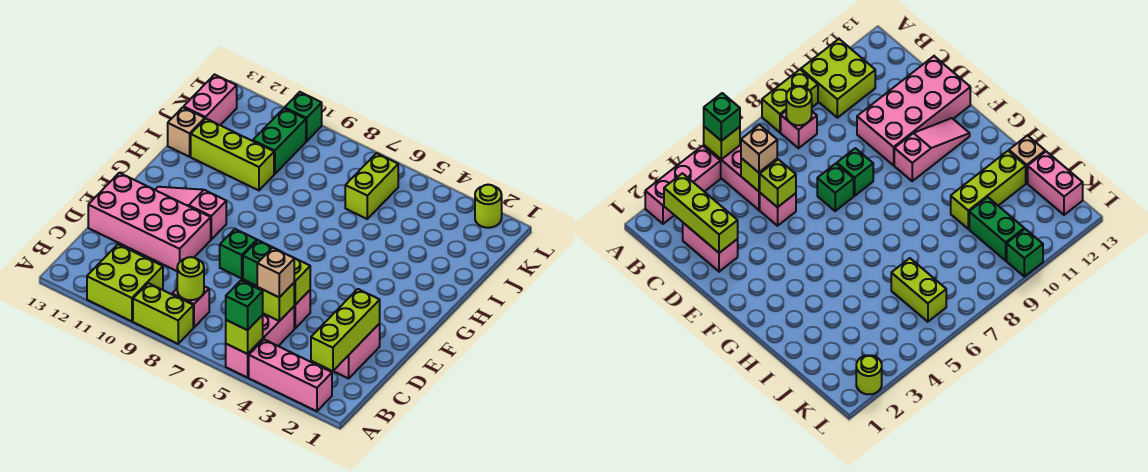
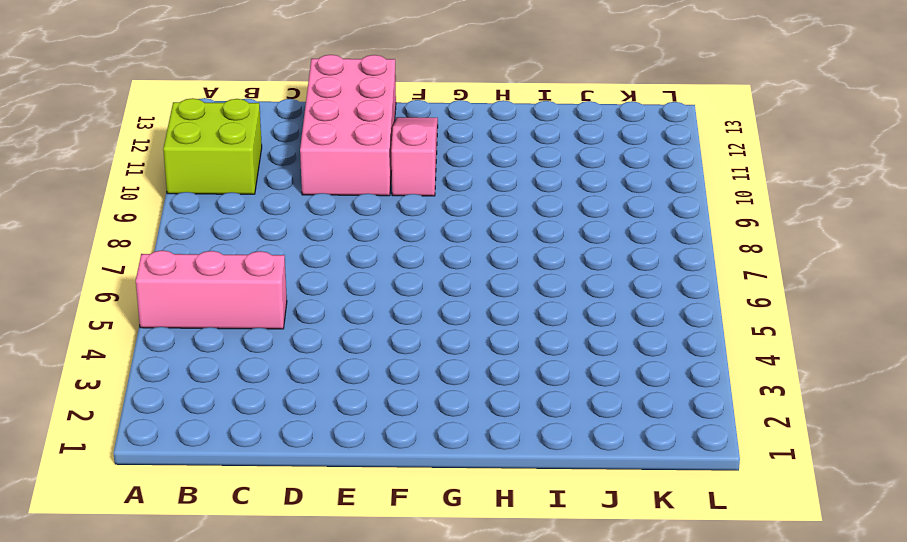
none -> pink brick A2:A4 level 1
none -> lime brick A8:A9 level 1
none -> pink brick B8 level 1

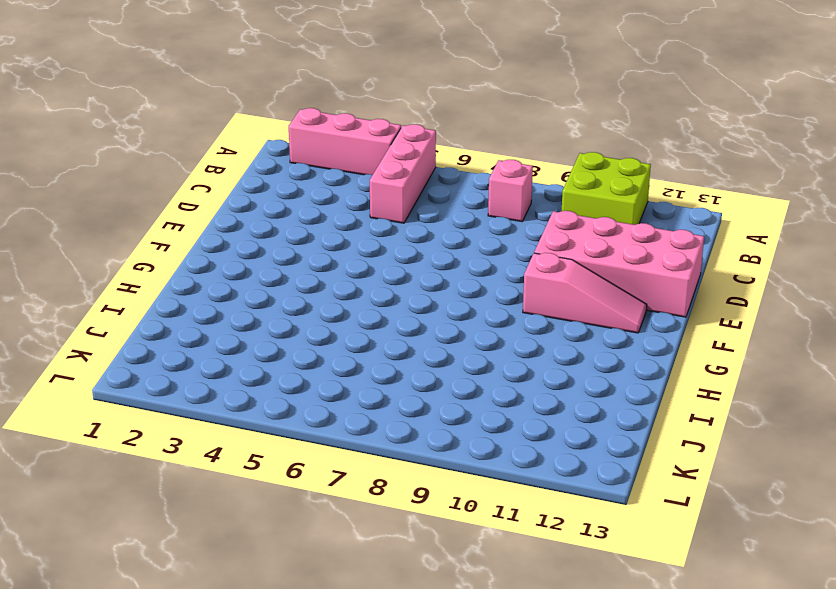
none -> lime brick A8:A9 level 1
none -> pink brick C2:D2 level 1
none -> pink brick D5 level 1

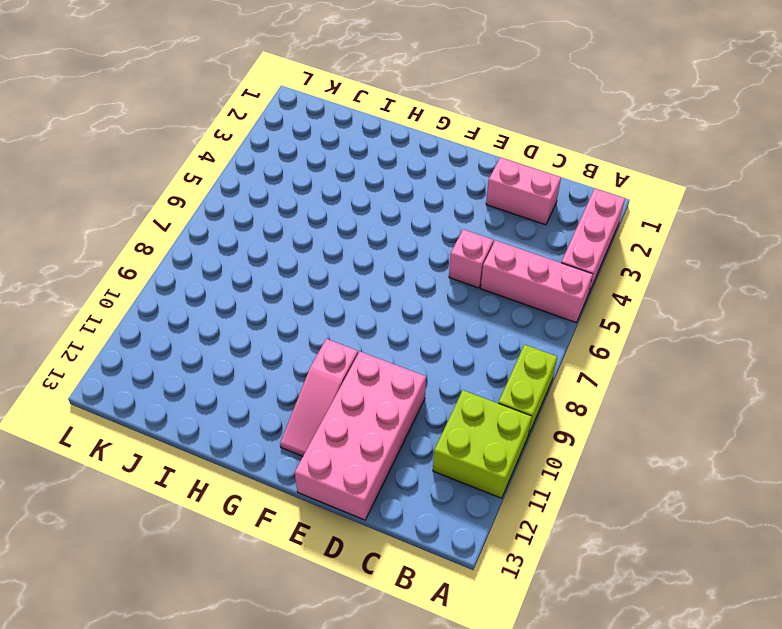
none -> pink brick B8 level 1
none -> green brick E7 level 1
none -> green brick E8 level 1

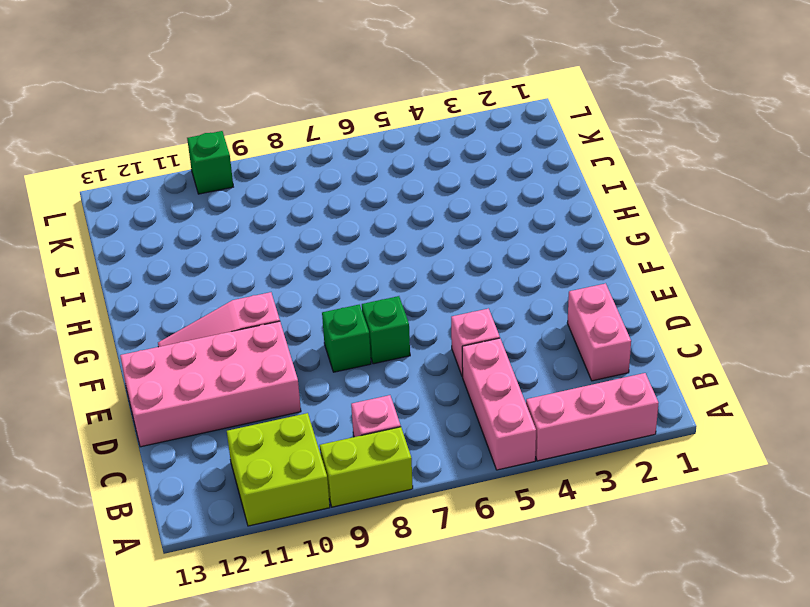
none -> lime brick I10:I12 level 1
none -> tan brick I13 level 1
none -> lime brick J6:K6 level 1

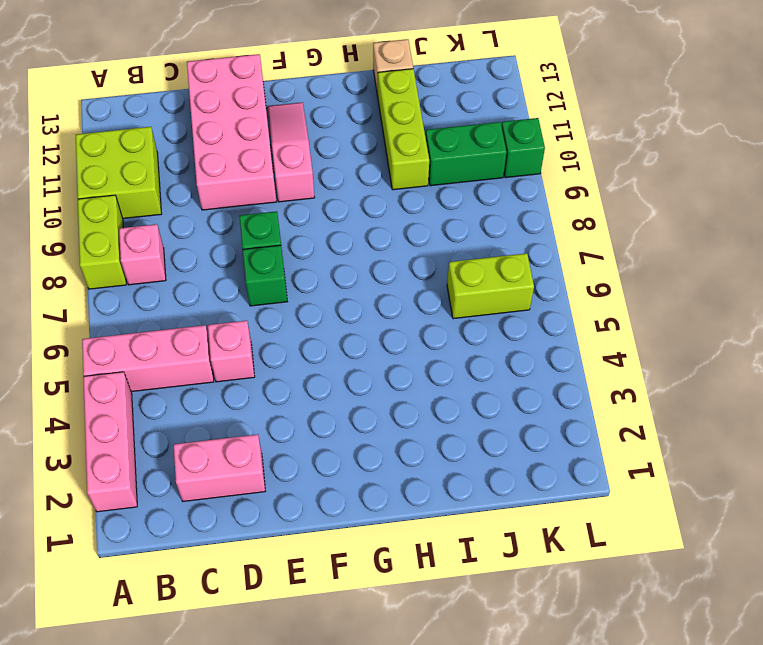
none -> pink brick J13:K13 level 1
none -> lime round brick L2 level 1
none -> lime brick A5 level 2

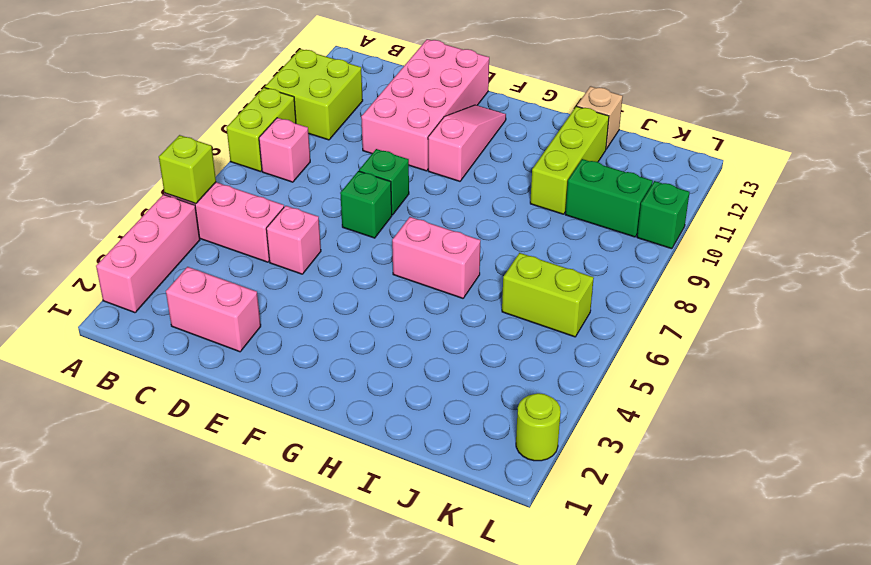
pink brick G6:H6 level 1 -> pink brick J13:K13 level 1
none -> lime brick B2:D2 level 2
none -> lime round brick B8 level 2
none -> lime brick C5 level 2

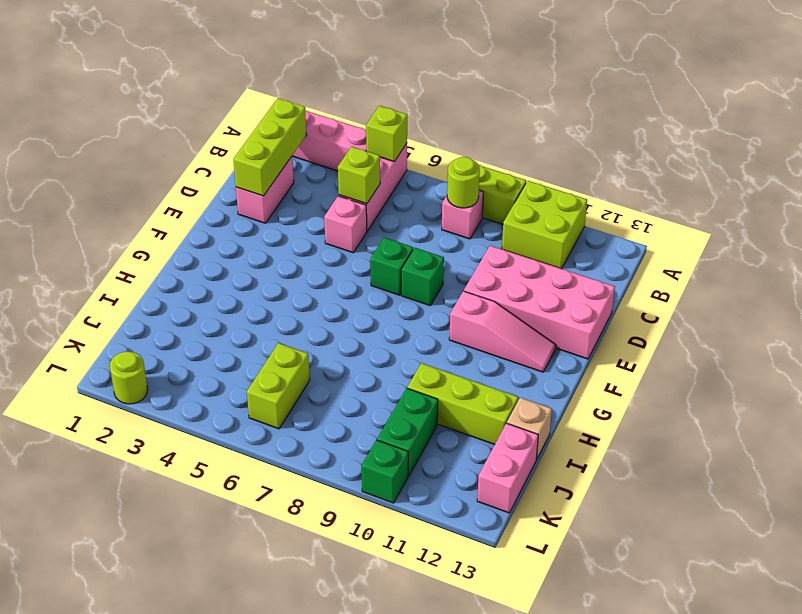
none -> lime brick D5 level 2
none -> green brick A5 level 3
none -> tan brick C5 level 3

